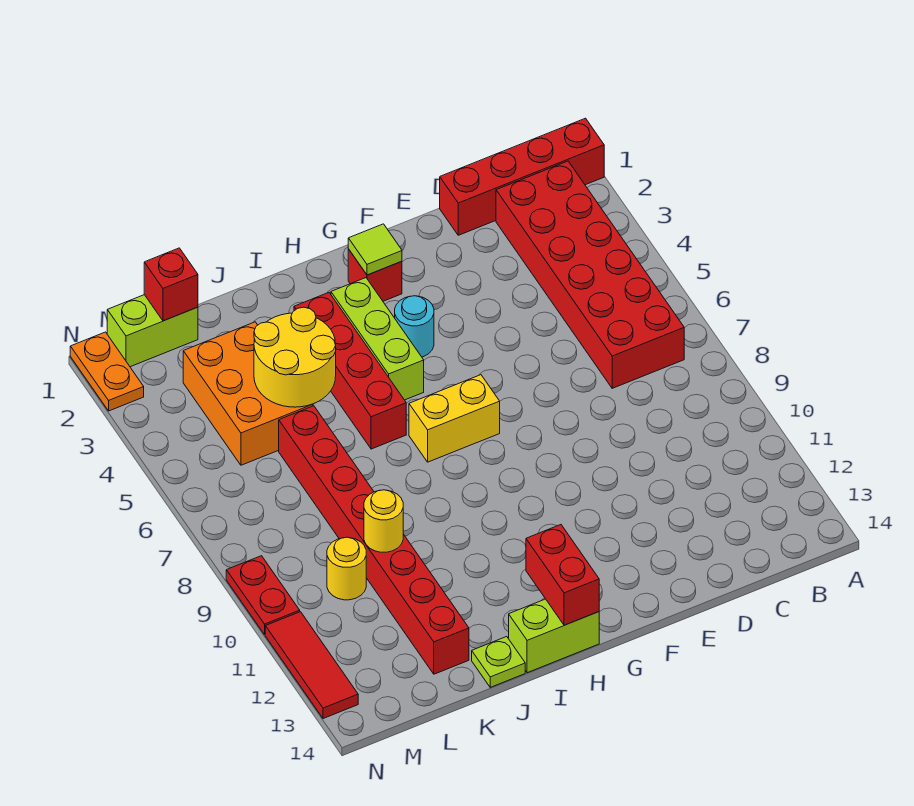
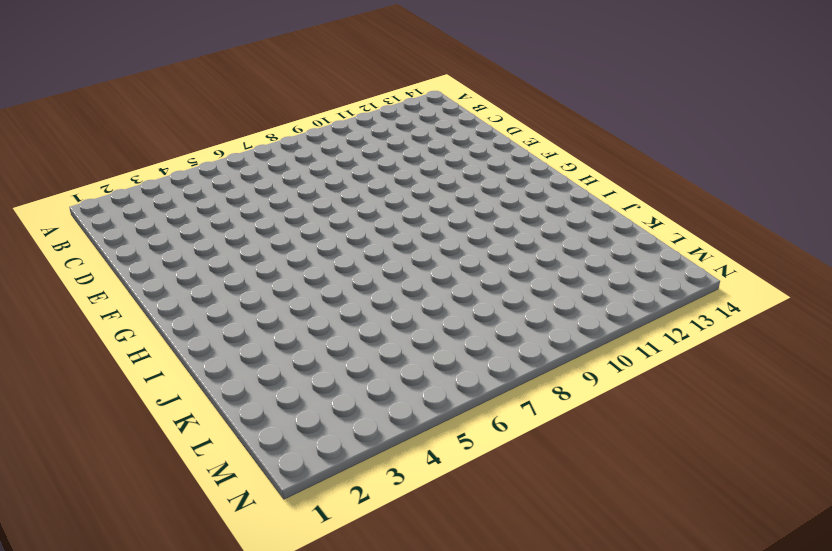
none -> red brick A1:D1 level 1
none -> red brick B2:C7 level 1
none -> red brick G2 level 1

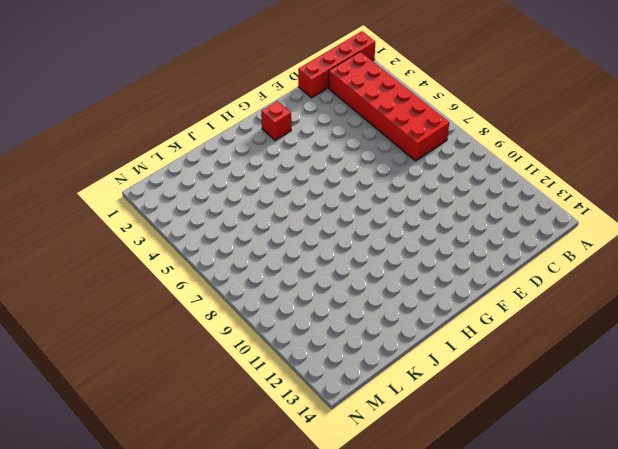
none -> cyan round brick G4 level 1
none -> yellow brick G7:H7 level 1
none -> lime brick H3:H5 level 1

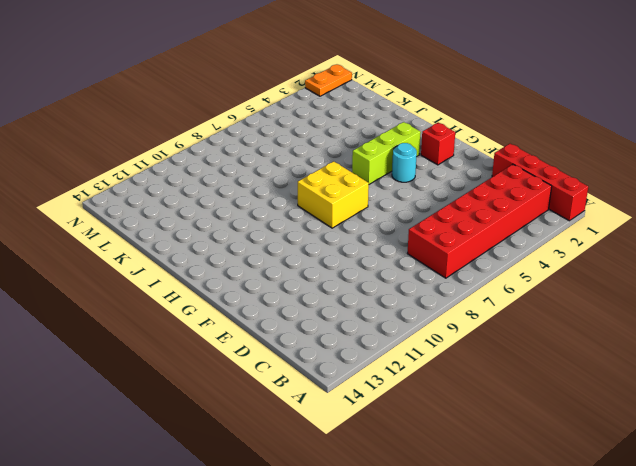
yellow brick G7:H8 level 1 -> yellow brick G7:H7 level 1
none -> lime brick H14:I14 level 1
none -> red brick I3:I6 level 1
none -> lime plate J14 level 1

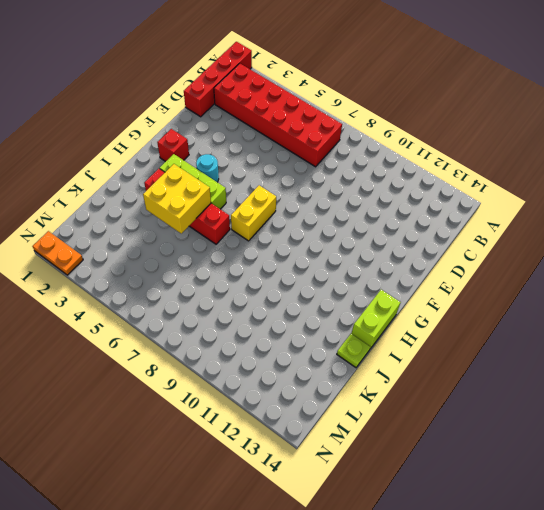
yellow brick I4:J5 level 2 -> yellow round brick J4:K5 level 2
none -> orange brick K3:L5 level 1
none -> red brick K6:K13 level 1
none -> lime brick L1:M1 level 1

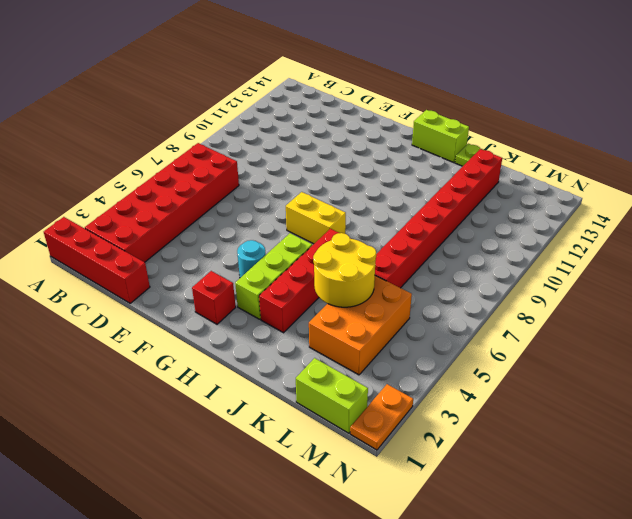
none -> yellow round brick L10 level 1
none -> red plate N9:N10 level 1
none -> red tile N11:N13 level 1

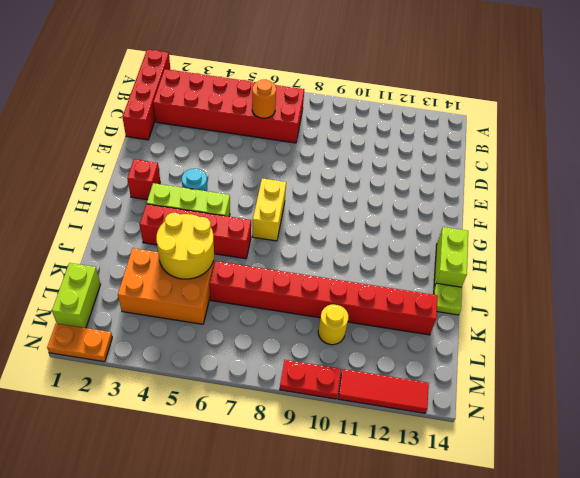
orange round brick C6 level 2 -> none
none -> lime tile G2 level 2
none -> red brick H13:H14 level 2
none -> yellow round brick K10 level 2

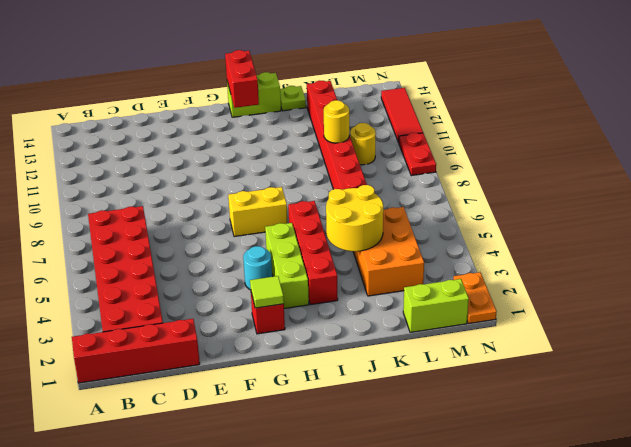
none -> red brick L1 level 2

